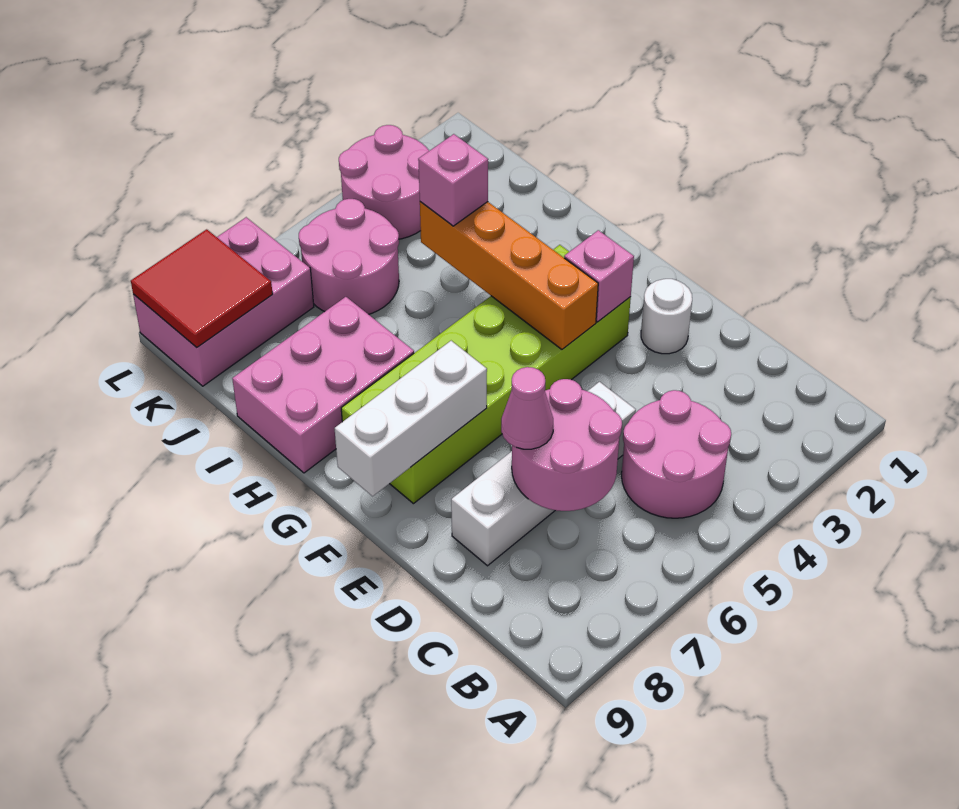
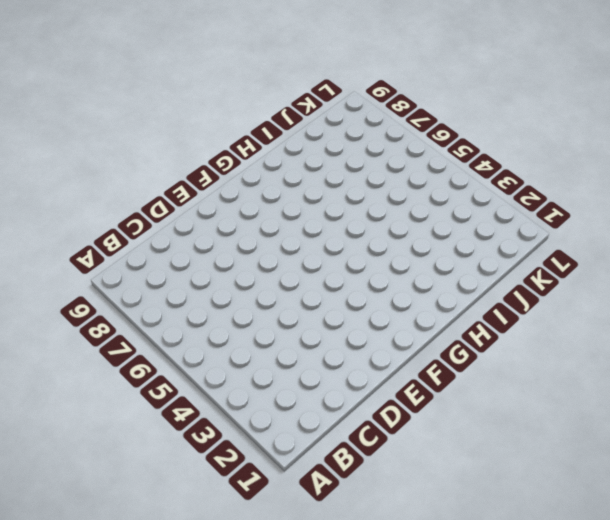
none -> pink round brick B4:C5 level 1
none -> white brick D5:D8 level 1
none -> white round brick E2 level 1

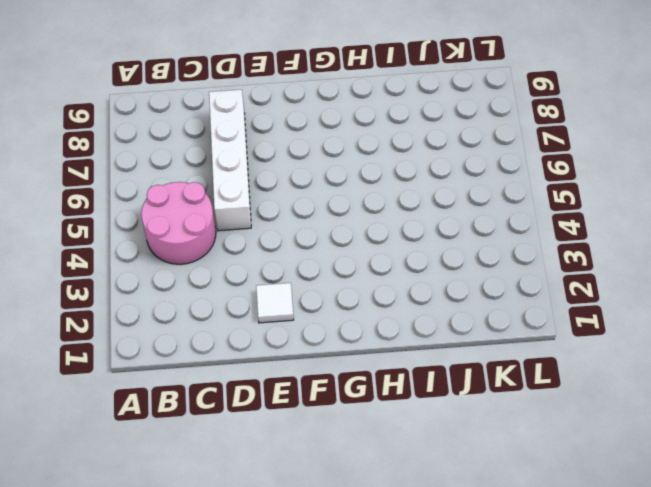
white tile E2 level 1 -> white round brick E2 level 1
none -> lime brick F3:G8 level 1
none -> pink brick H7:I9 level 1
none -> pink round brick J5:K6 level 1

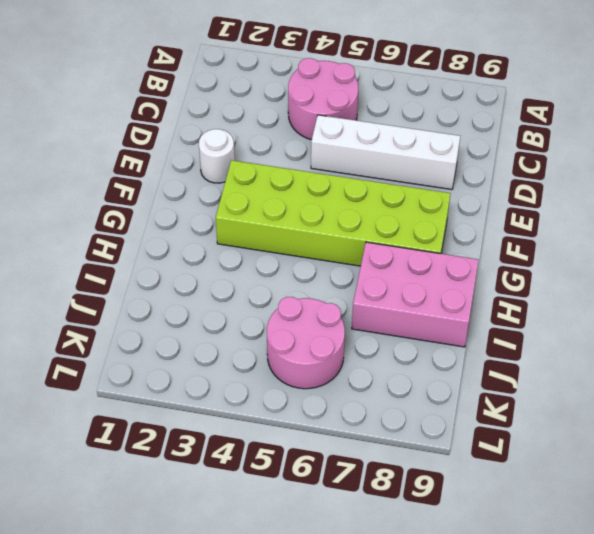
none -> pink round brick K3:L4 level 1
none -> pink brick K7:L9 level 1
none -> pink round brick C6:D7 level 2

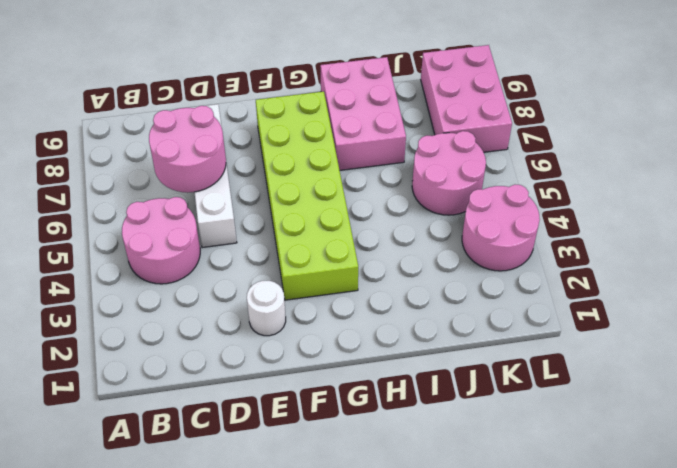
none -> pink brick F3 level 2
none -> orange brick F4:I4 level 2
none -> white brick F7:F9 level 2

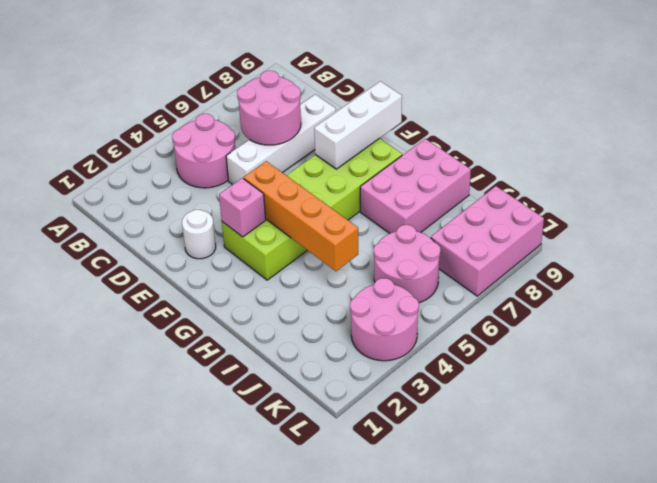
none -> red tile K8:L9 level 2
none -> pink cone D7 level 3
none -> pink brick I4 level 3

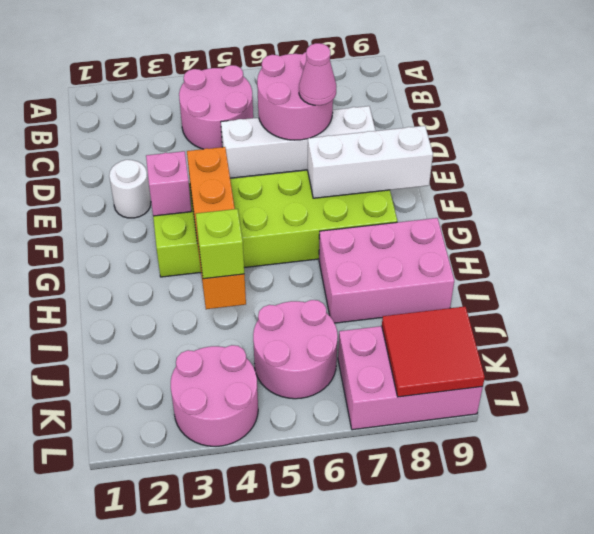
lime brick I4 level 3 -> pink brick I4 level 3

